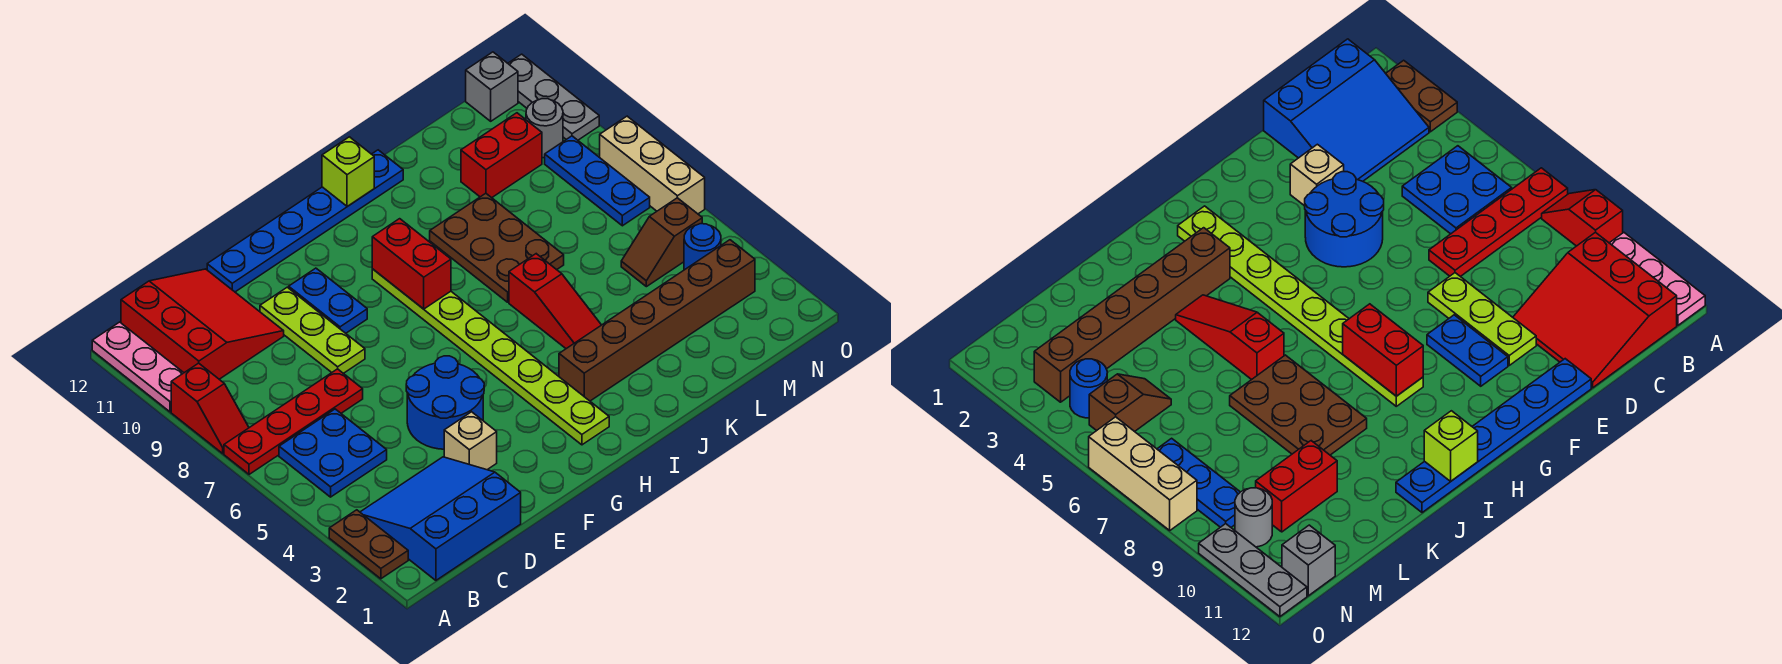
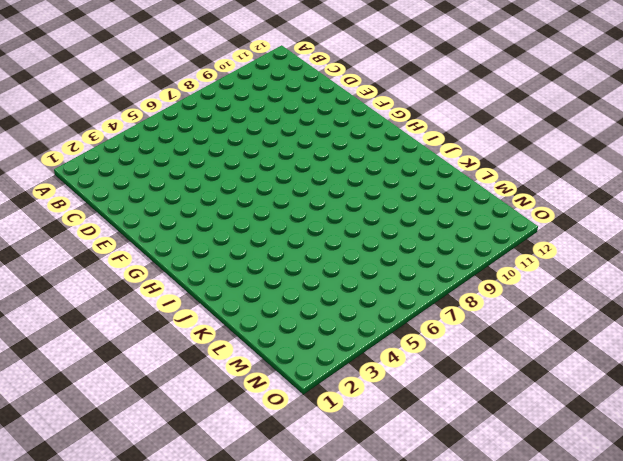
none -> brown plate A2:A3 level 1
none -> red plate A7:D7 level 1
none -> red slope A8:A9 level 1 top 9

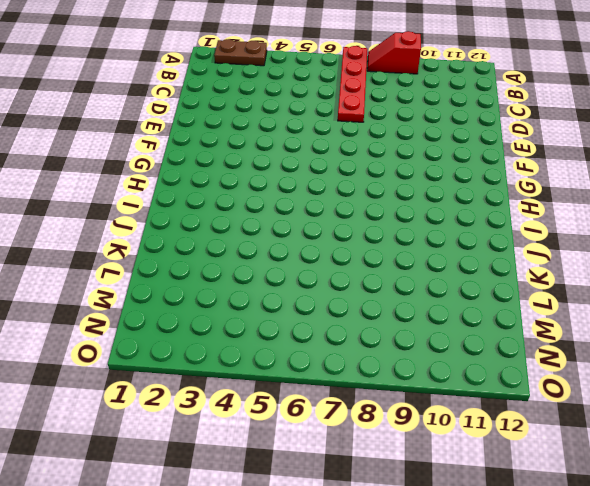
none -> pink plate A10:A12 level 1
none -> blue slope B1:D3 level 1 top 1
none -> blue plate B5:C6 level 1

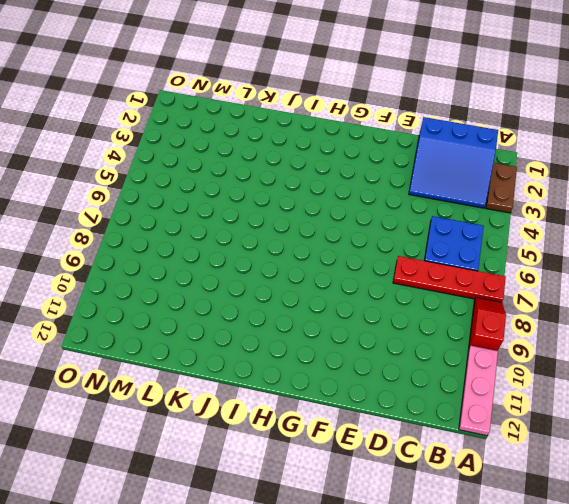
none -> red slope B10:D12 level 1 top B
none -> tan brick E3 level 1
none -> blue round brick E4:F5 level 1

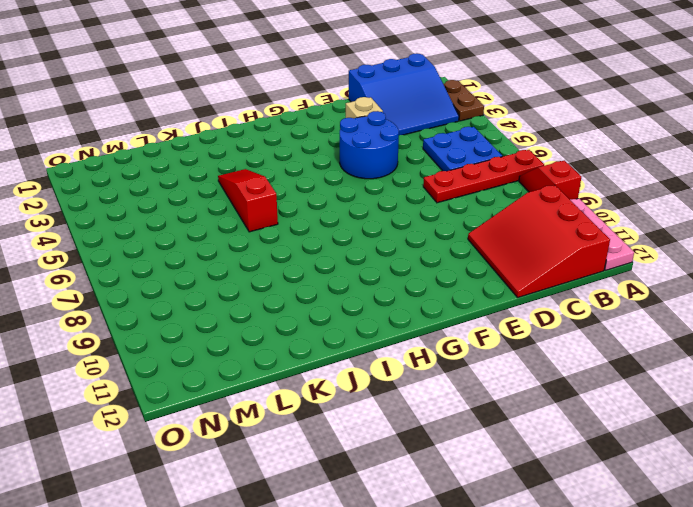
none -> lime plate E8:E10 level 1
none -> blue plate E12:J12 level 1
none -> blue plate F9:F10 level 1

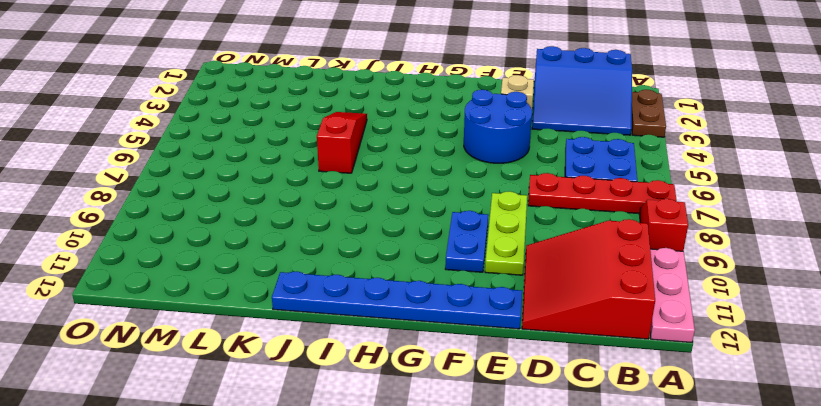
none -> lime plate H2:H9 level 1
none -> brown brick I3:N3 level 1
none -> brown plate J7:K9 level 1

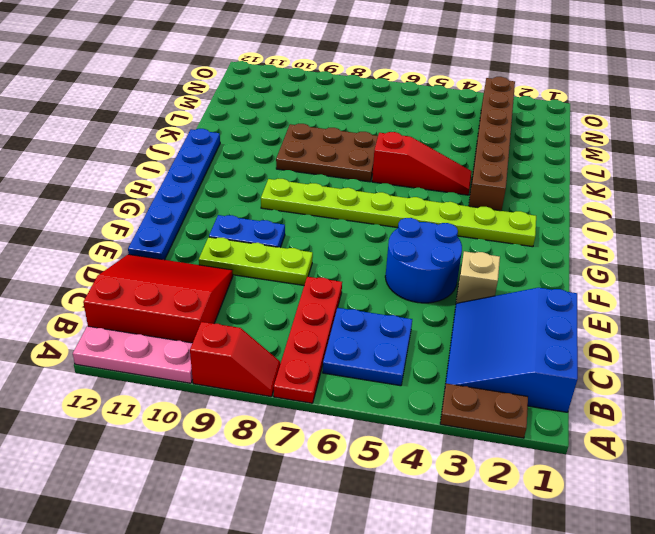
none -> red brick L10:M10 level 1
none -> brown slope M5:N5 level 1 top N
none -> blue round brick N4 level 1

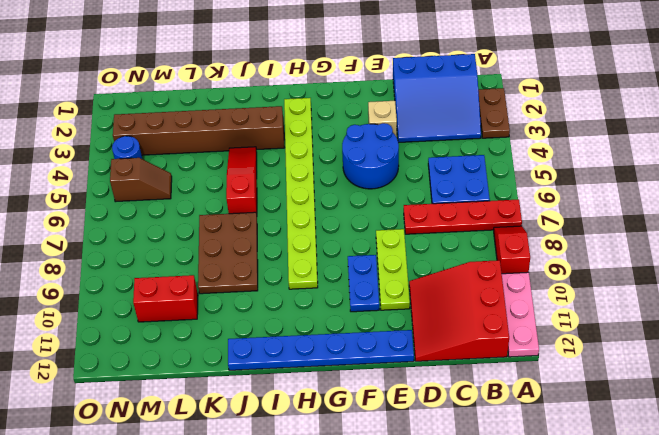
none -> blue plate N7:N9 level 1
none -> grey round brick N10 level 1
none -> grey brick N12 level 1

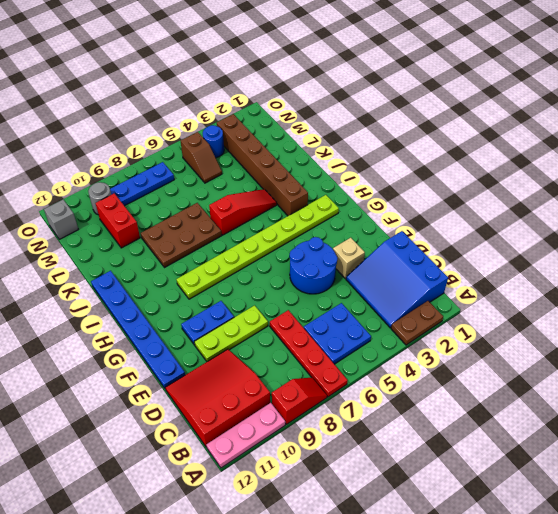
none -> tan brick O6:O8 level 1
none -> grey plate O10:O12 level 1
none -> red brick H8:H9 level 2

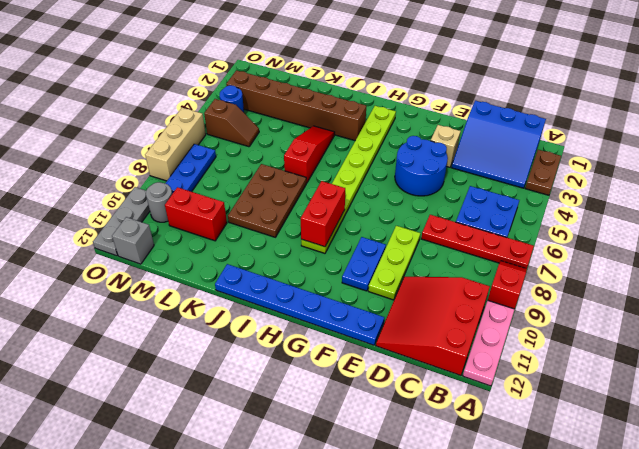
none -> lime brick I12 level 2

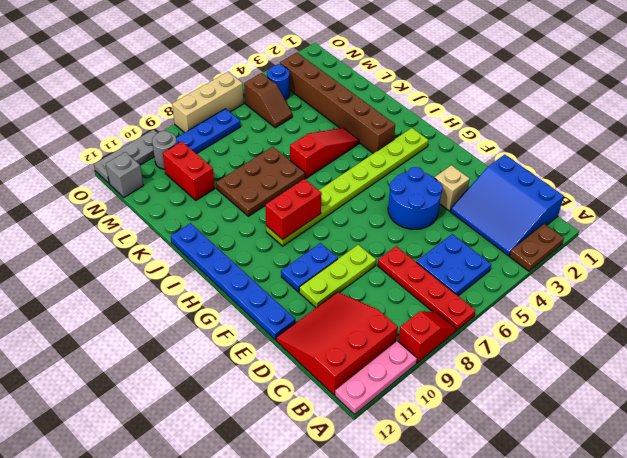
none -> lime brick I12 level 2

